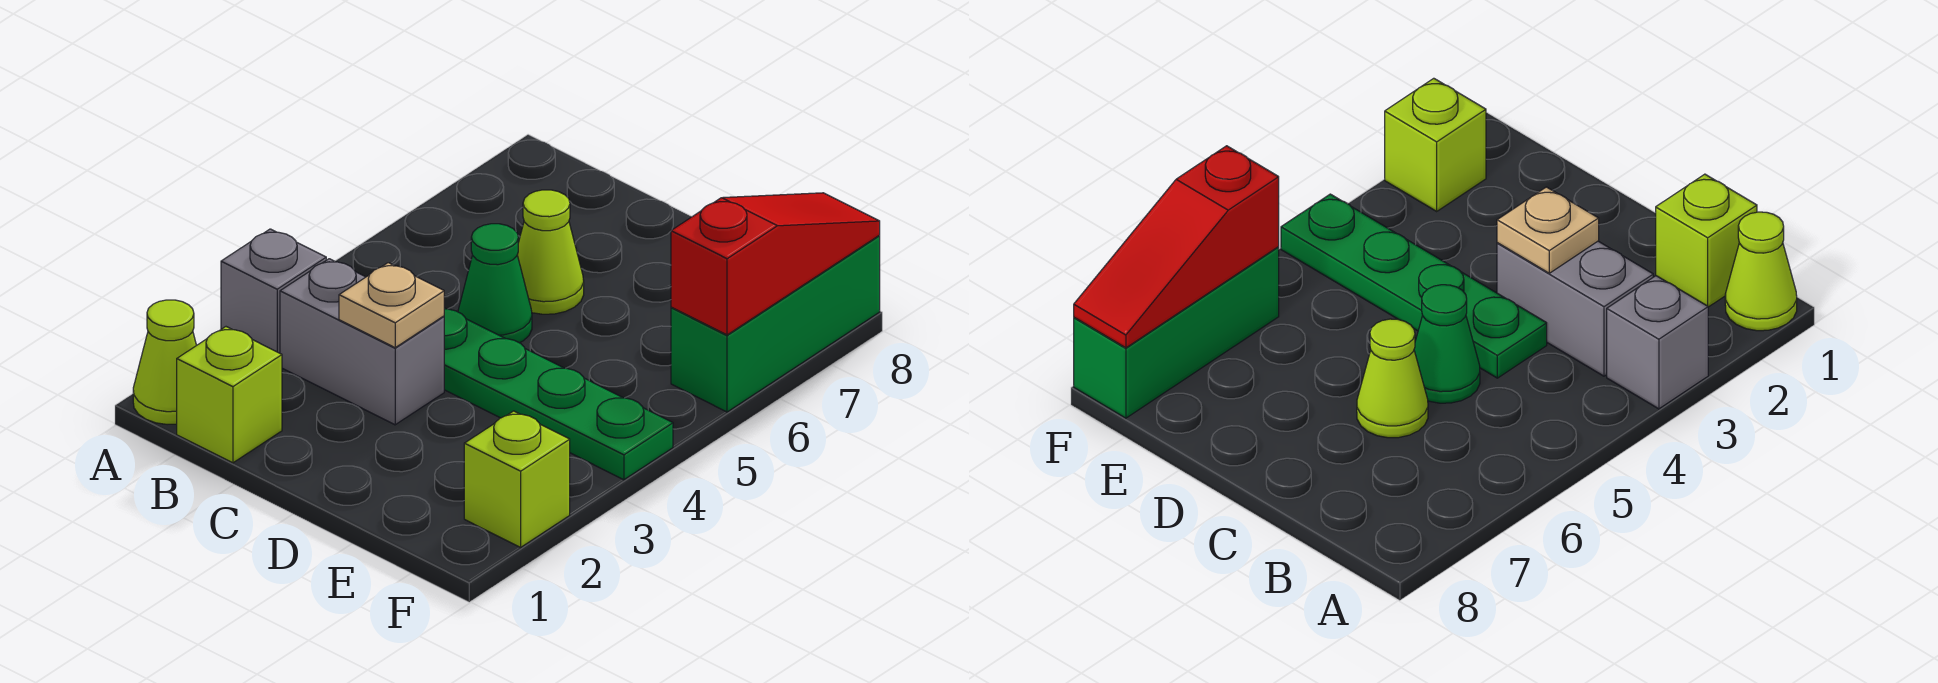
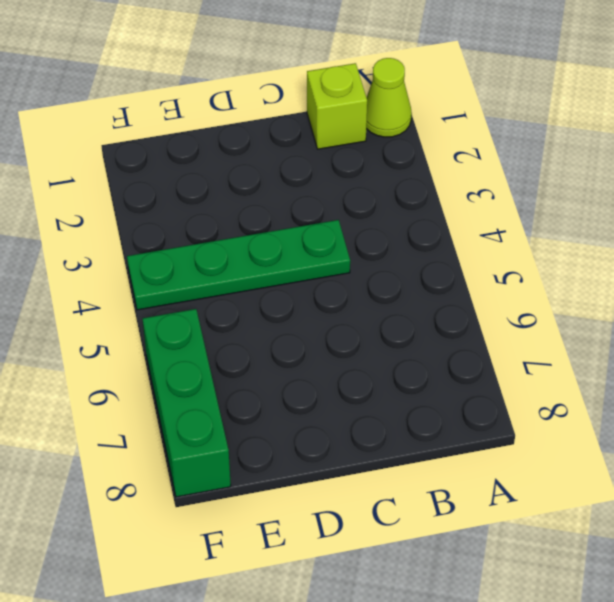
none -> grey brick A3 level 1
none -> grey brick B3:C3 level 1

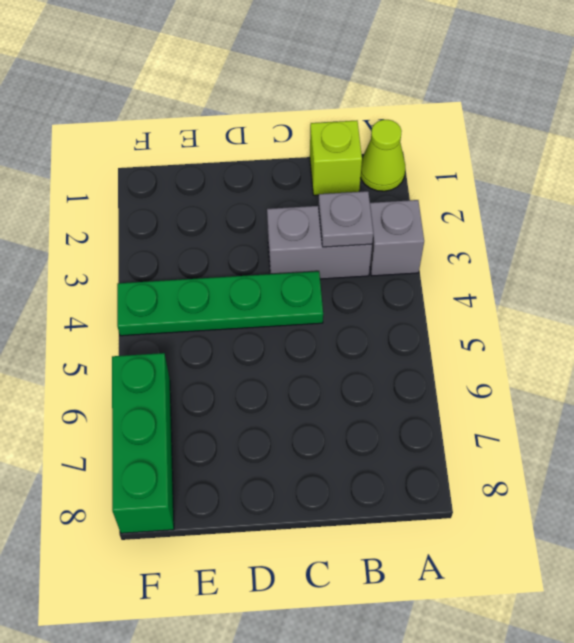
grey plate B3 level 2 -> none
none -> green cone C5 level 1
none -> lime cone C6 level 1

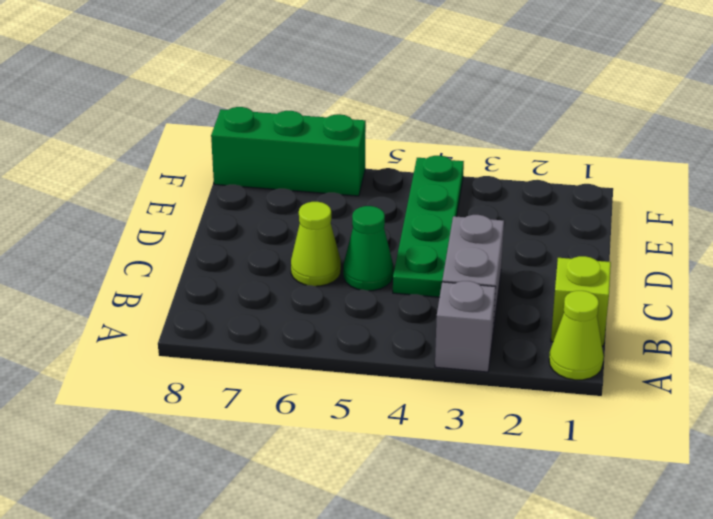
none -> lime brick F2 level 1
none -> tan plate C3 level 2

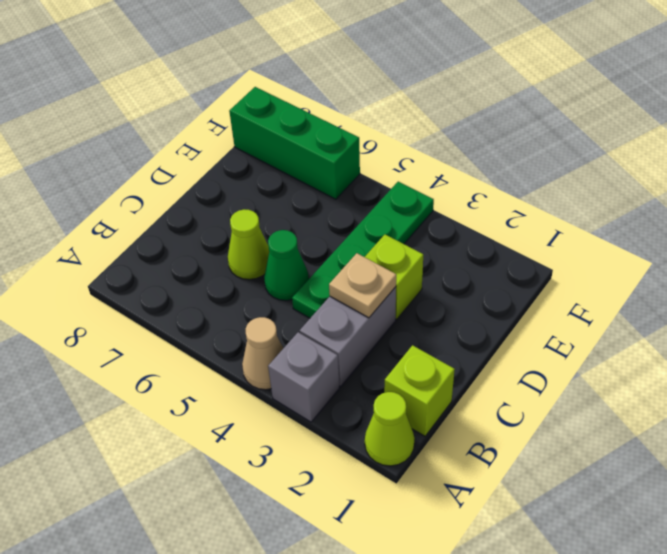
tan cone A4 level 1 -> none
lime brick D3 level 1 -> lime brick F2 level 1
none -> red slope F6:F8 level 2 top 6

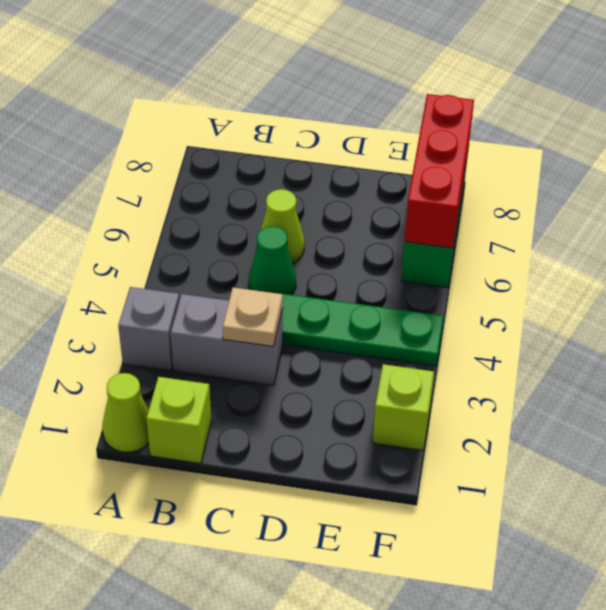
red brick F6:F8 level 2 -> red slope F6:F8 level 2 top 6

